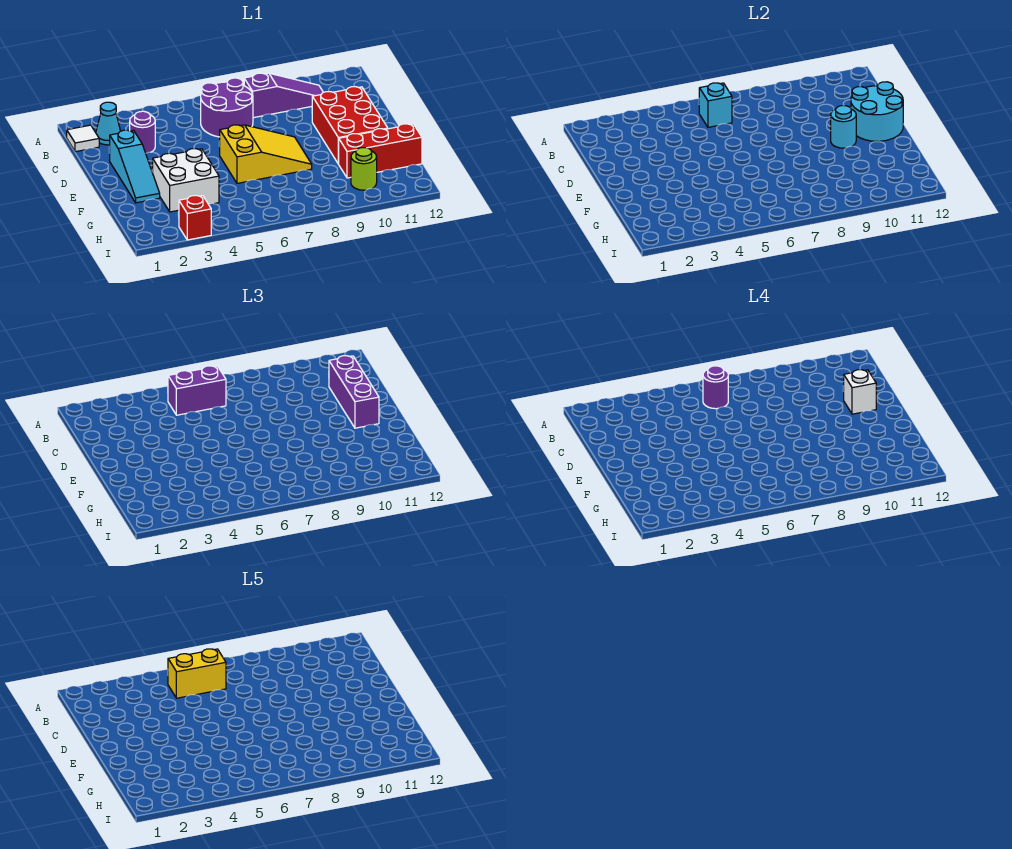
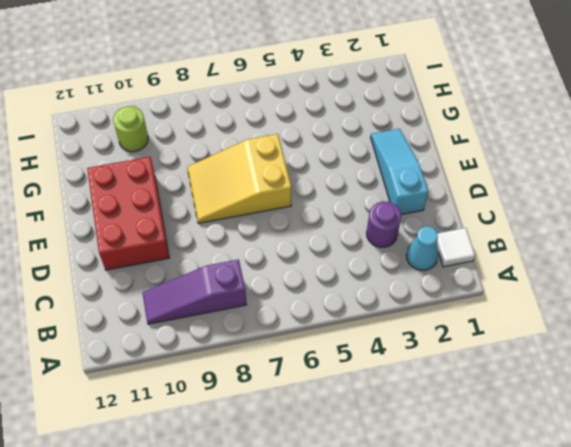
none -> purple round brick B6:C7 level 1
none -> white brick F3:G4 level 1
none -> red brick G10:G12 level 1

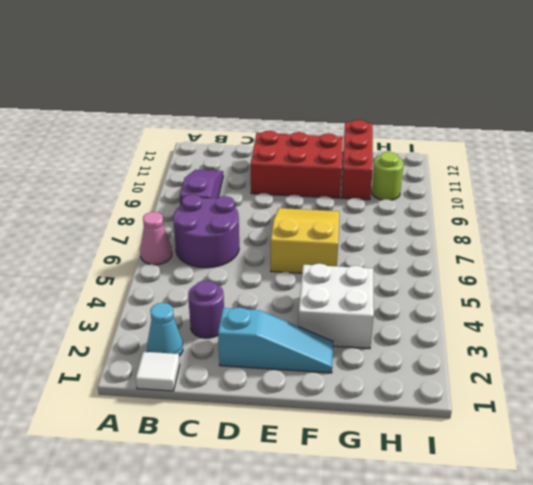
pink cone A6 level 1 -> none
none -> red brick I3 level 1
none -> cyan brick B6 level 2
none -> cyan round brick D11:E12 level 2

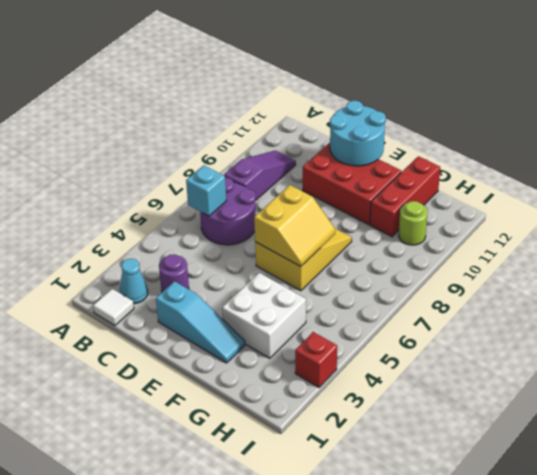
yellow slope E6:F7 level 2 top E -> none
none -> cyan round brick E10 level 2
none -> purple brick B5:B6 level 3
none -> purple brick C11:E11 level 3

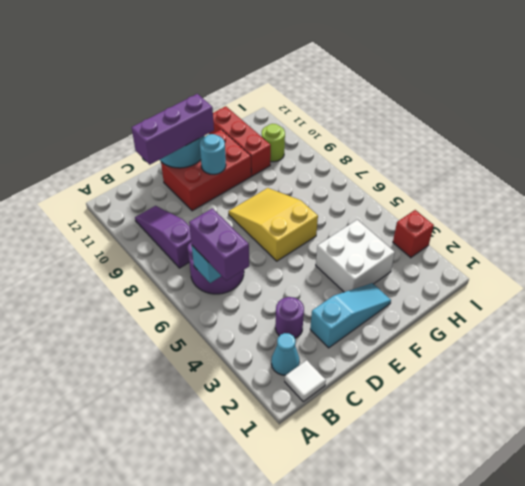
none -> purple round brick B6 level 4
none -> white brick D11 level 4
none -> yellow brick B5:B6 level 5

